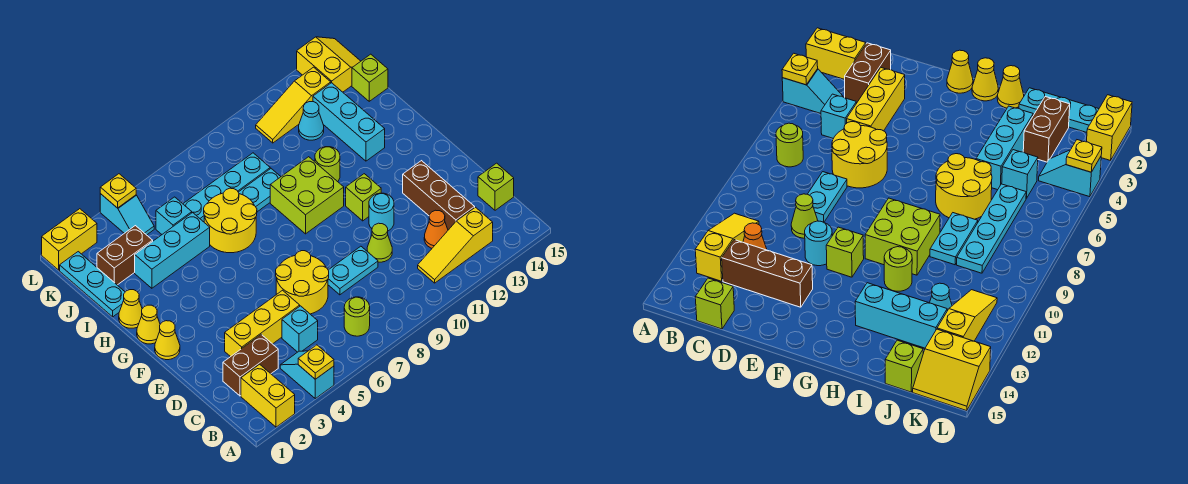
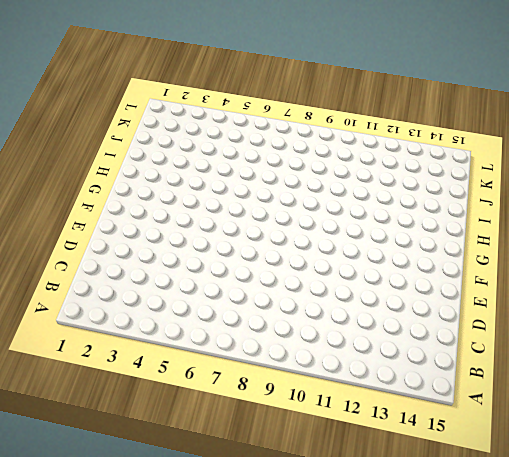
none -> yellow brick A2:B2 level 1
none -> cyan slope A4:B4 level 1 top A
none -> lime round brick B7 level 1
none -> yellow slope B11:B13 level 1 top 13

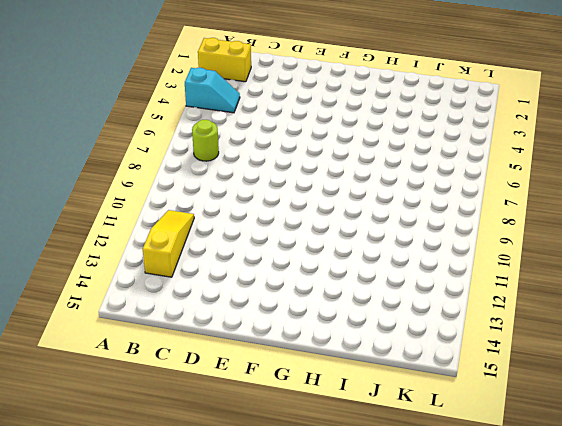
none -> brown brick C2:C3 level 1
none -> cyan brick C5 level 1
none -> orange cone C12 level 1
none -> brown brick C13:E13 level 1

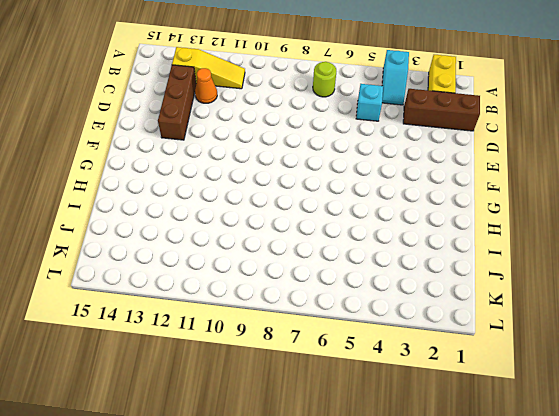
brown brick C1:C3 level 1 -> brown brick C2:C3 level 1
none -> lime brick C15 level 1
none -> yellow brick D3:D5 level 1
none -> yellow round brick D6:E7 level 1
none -> cyan plate D8:D9 level 1

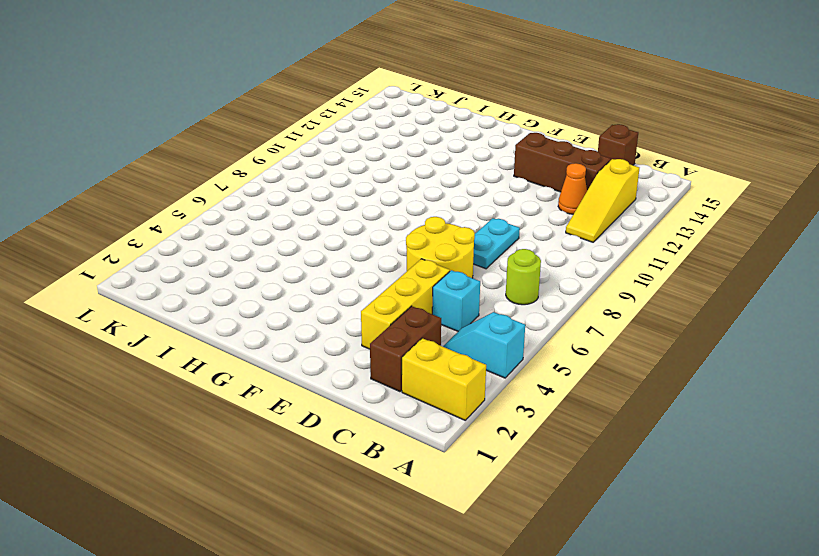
brown brick C15 level 1 -> lime brick C15 level 1
none -> lime cone D10 level 1
none -> cyan round brick E11 level 1
none -> yellow cone F1 level 1
none -> lime brick F11 level 1

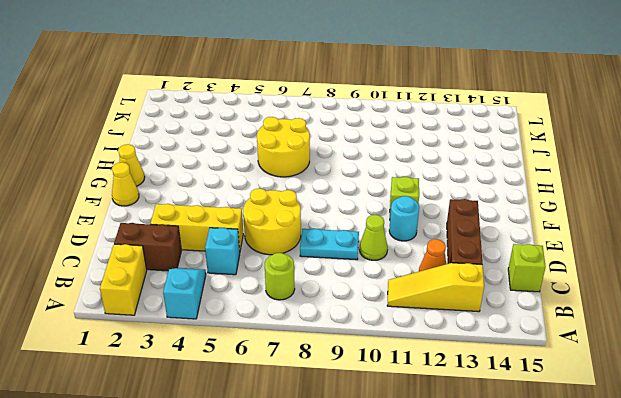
none -> lime brick G9:H10 level 1
none -> yellow cone H1 level 1
none -> lime round brick H11 level 1
none -> cyan brick H13:J13 level 1

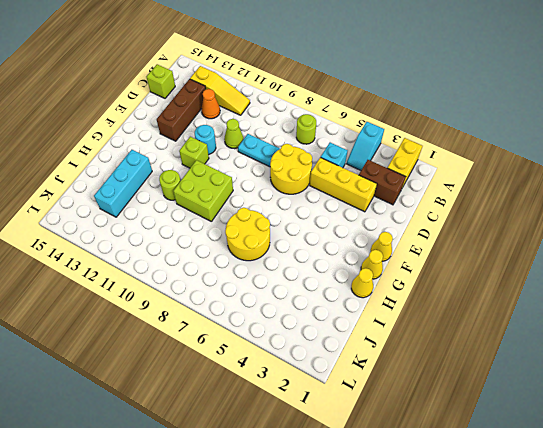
none -> cyan plate I1:K1 level 1
none -> cyan brick I3:I5 level 1
none -> cyan plate I8:I9 level 1
none -> brown brick J2:J3 level 1

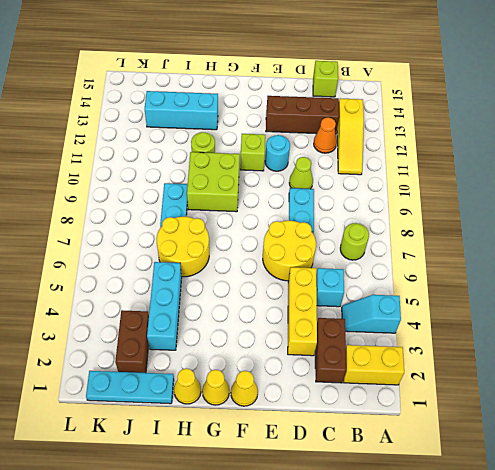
none -> cyan brick J5 level 1
none -> cyan plate J6:J9 level 1
none -> cyan cone J12 level 1
none -> lime brick J15 level 1

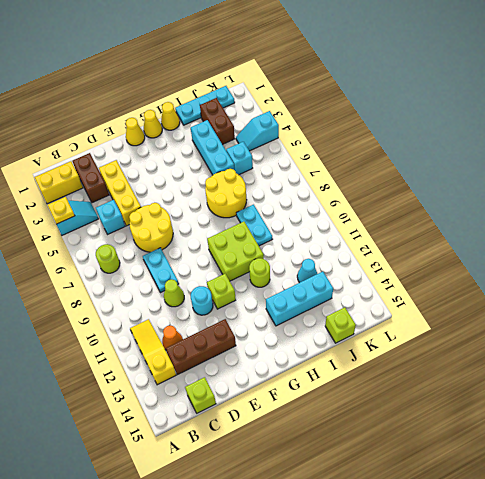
none -> cyan plate J6:J9 level 1
none -> yellow slope K11:K13 level 1 top 13
none -> yellow slope K14:L15 level 1 top 14
none -> yellow brick L1:L2 level 1

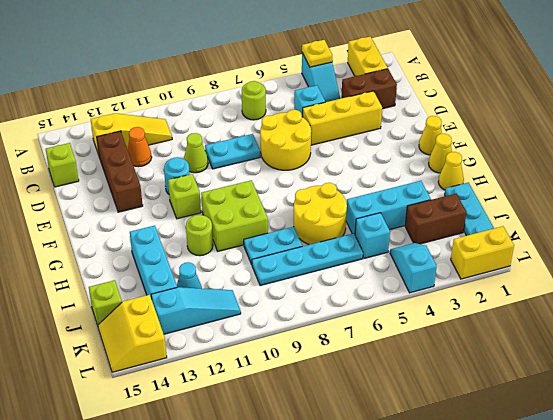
cyan slope K11:K13 level 1 top 13 -> yellow slope K11:K13 level 1 top 13
none -> yellow plate L4 level 2

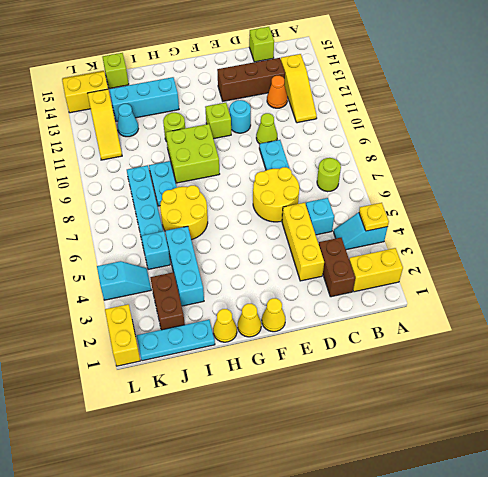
none -> yellow plate L4 level 2

